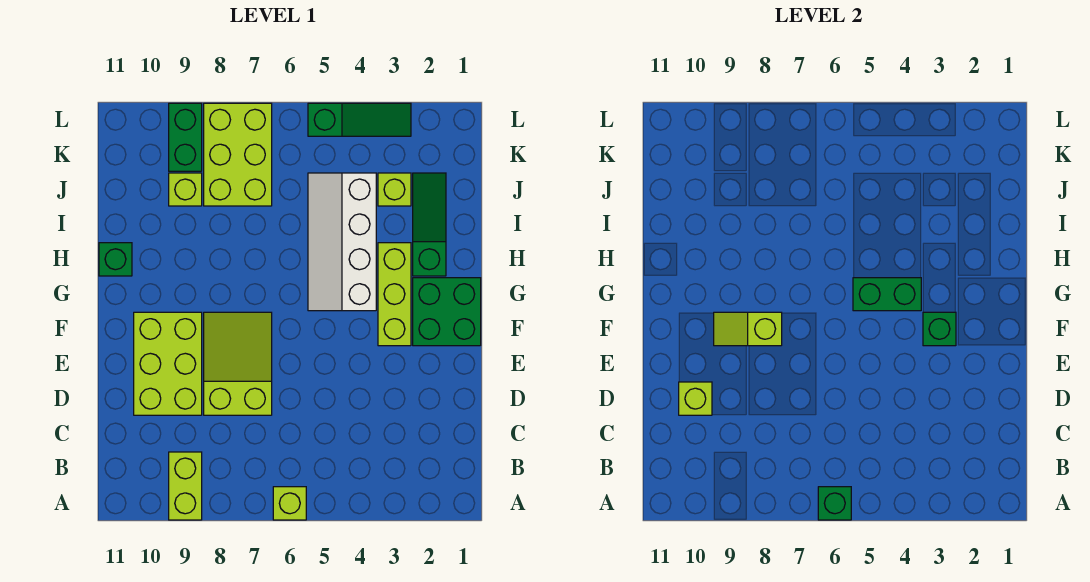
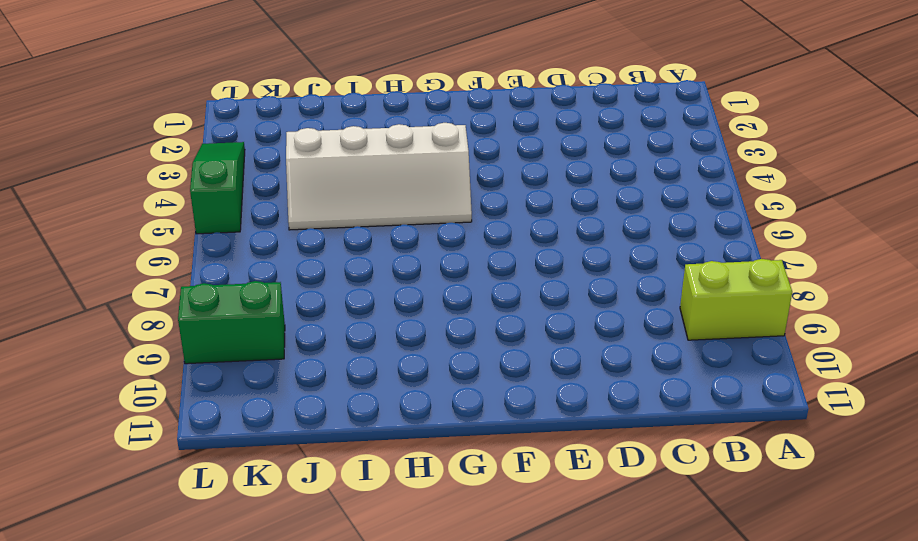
none -> lime brick A6 level 1
none -> lime slope D7:F8 level 1 top D
none -> lime brick D9:F10 level 1

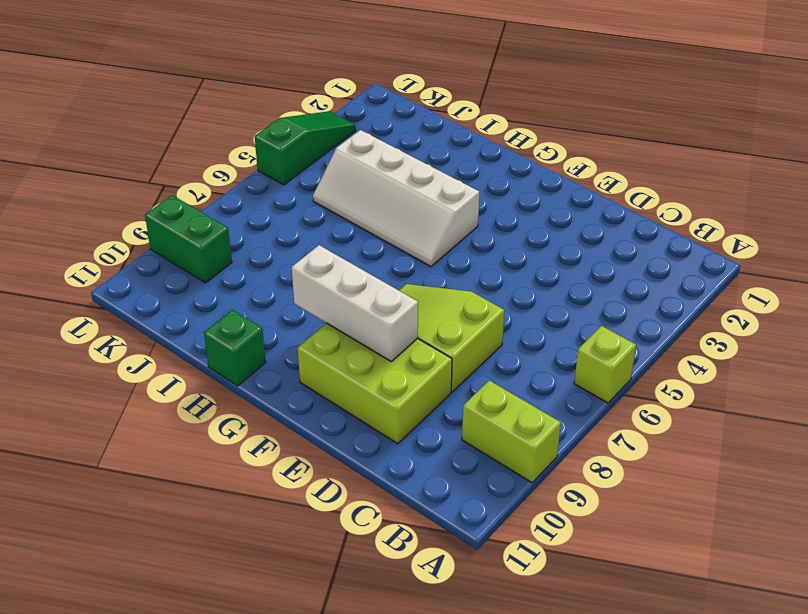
white brick E9:G9 level 2 -> lime slope F8:F9 level 2 top 8
none -> green brick F1:G2 level 1
none -> lime brick F3:H3 level 1
none -> green slope H2:J2 level 1 top H

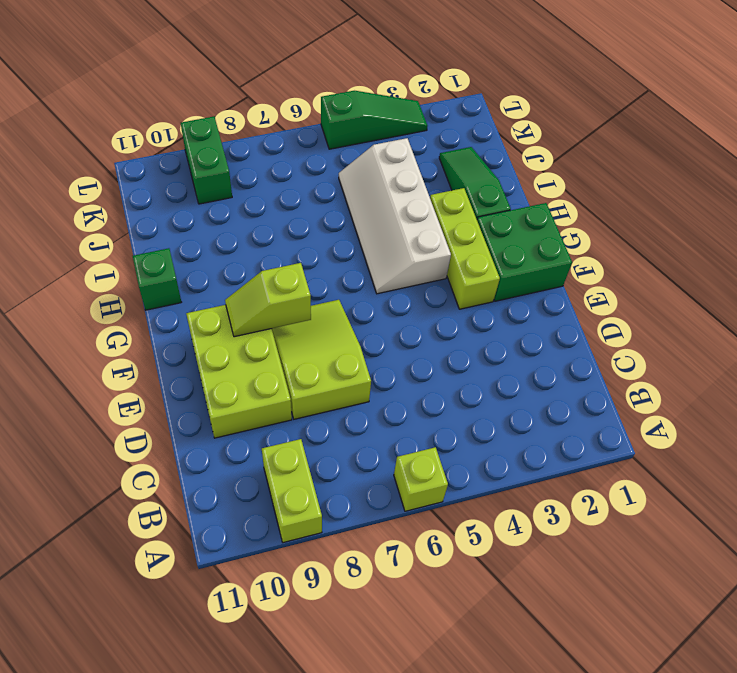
none -> lime brick J3 level 1
none -> lime brick J7:L8 level 1
none -> lime brick J9 level 1

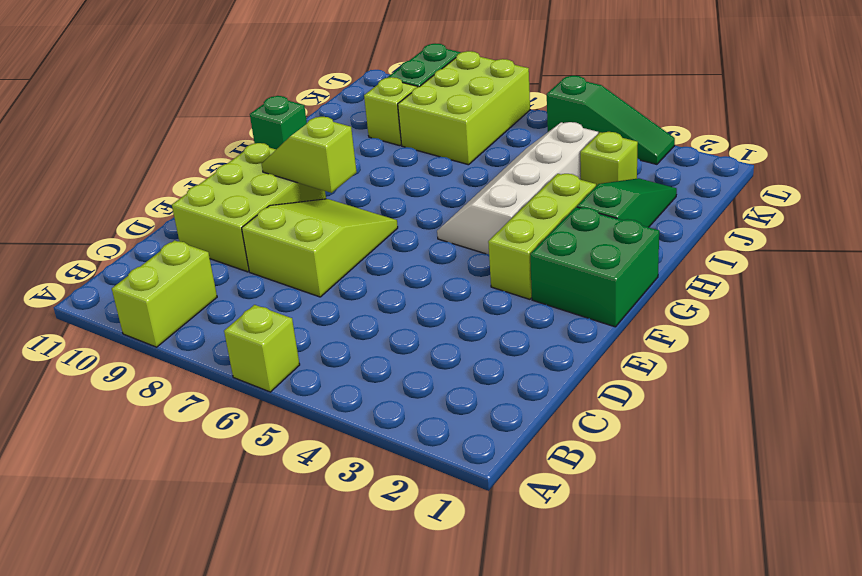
none -> green brick A6 level 2
none -> lime brick D10 level 2
none -> green brick F3 level 2

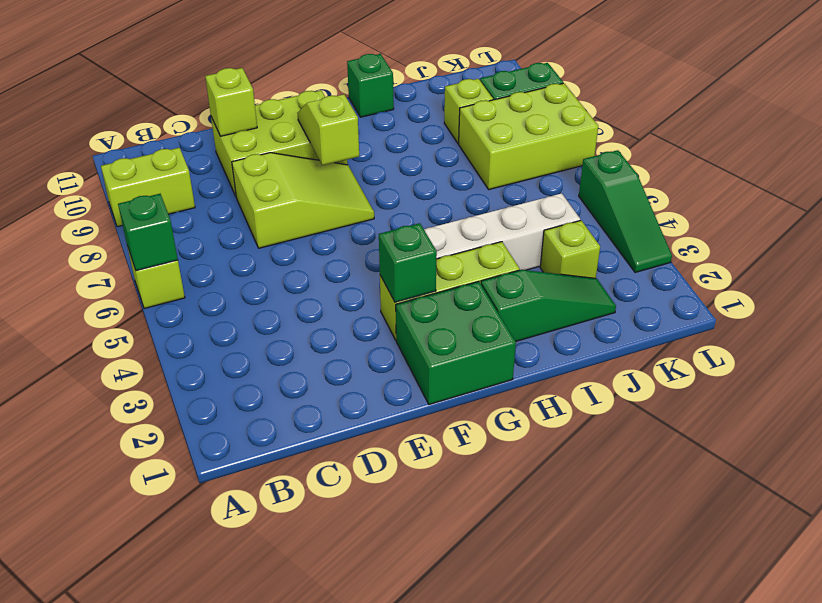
none -> green brick G4:G5 level 2

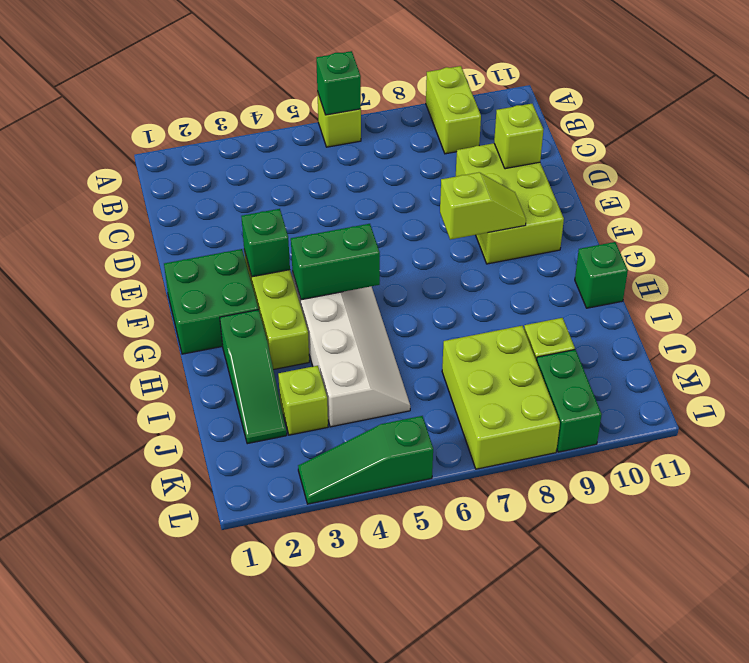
none -> lime slope D7:F8 level 1 top D

